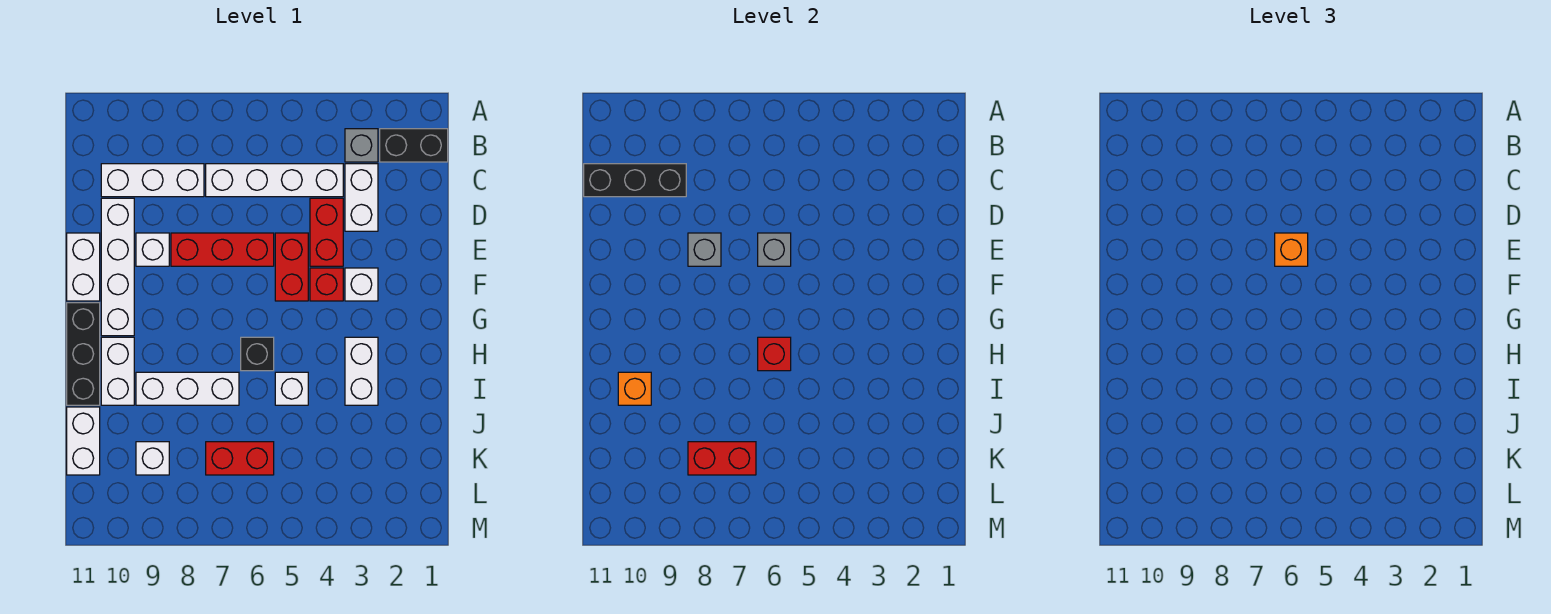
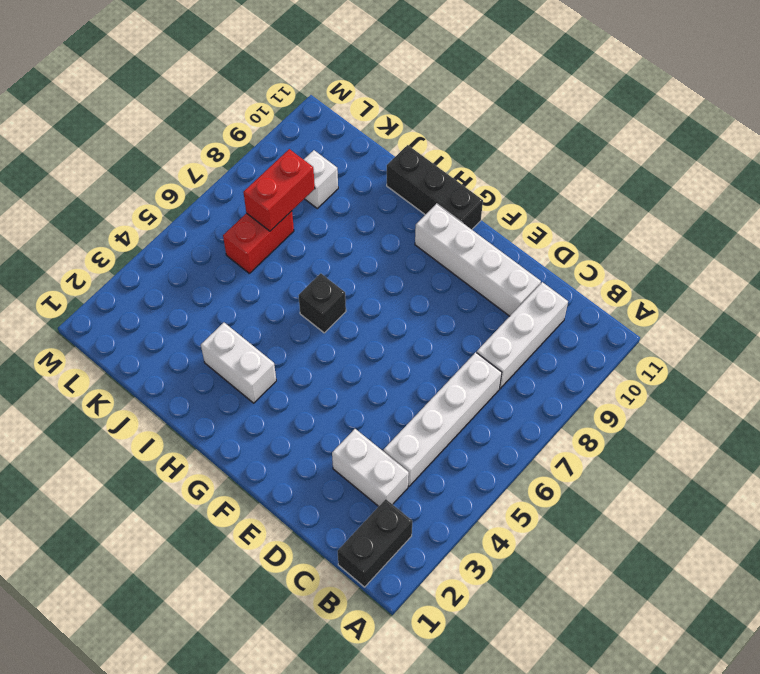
none -> grey brick B3 level 1
none -> red brick D4:E4 level 1
none -> red brick E5:F5 level 1

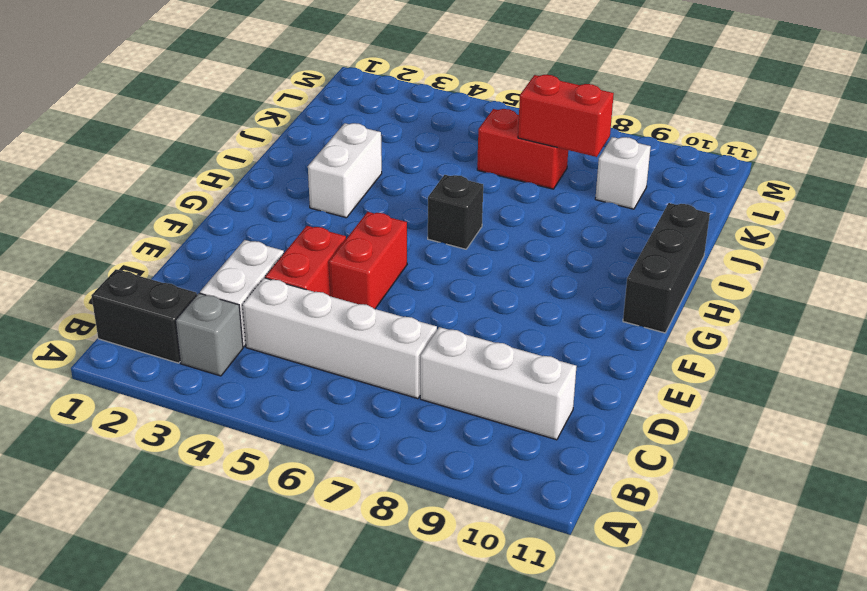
none -> white brick D10:G10 level 1
none -> red brick E6:E8 level 1
none -> white brick E9 level 1

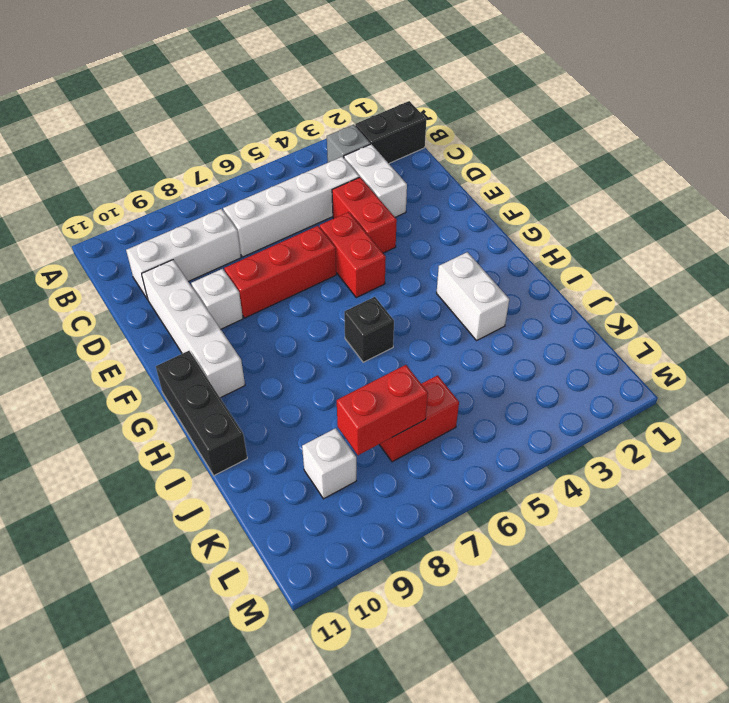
none -> white brick E11:F11 level 1
none -> white brick F3 level 1
none -> red brick F4 level 1

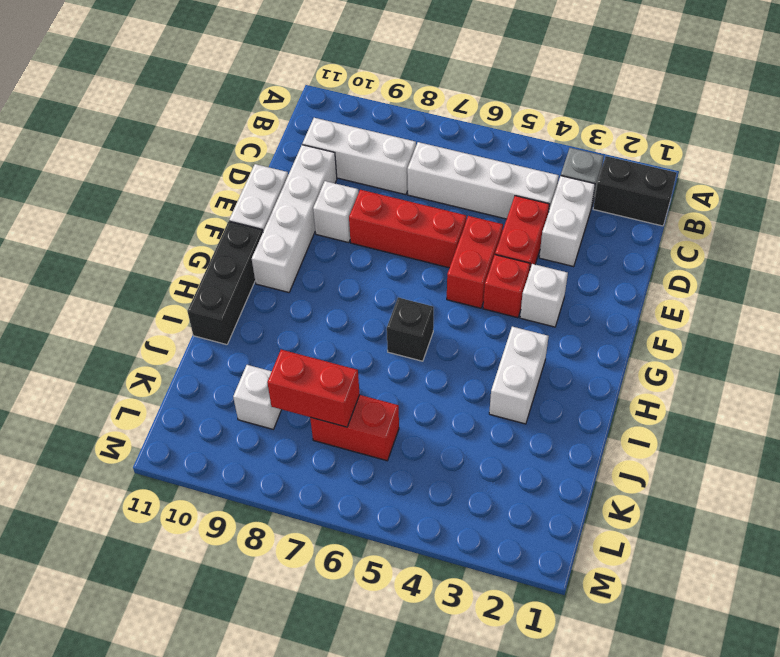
none -> white brick H10:I10 level 1
none -> white brick I5 level 1
none -> white brick I7:I9 level 1

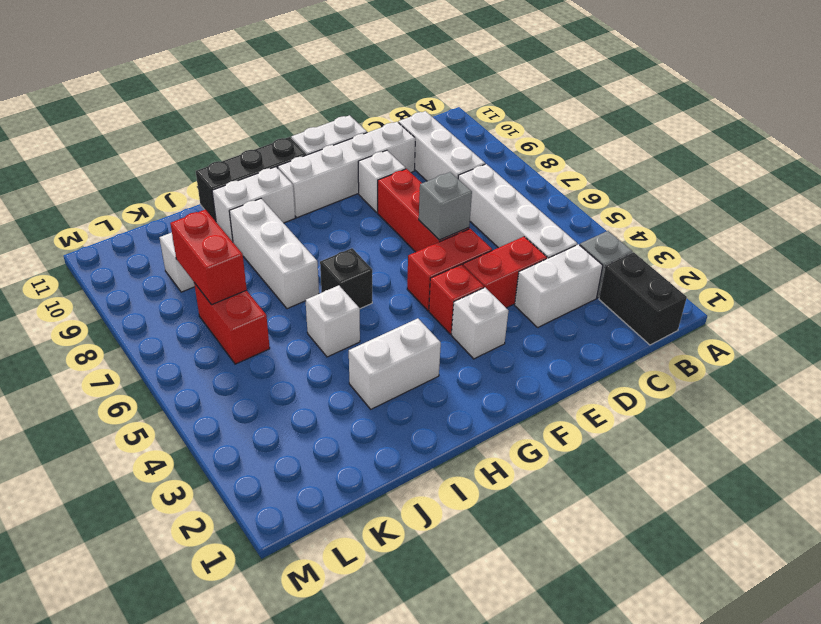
none -> white brick J11:K11 level 1
none -> black brick C9:C11 level 2
none -> grey brick E8 level 2

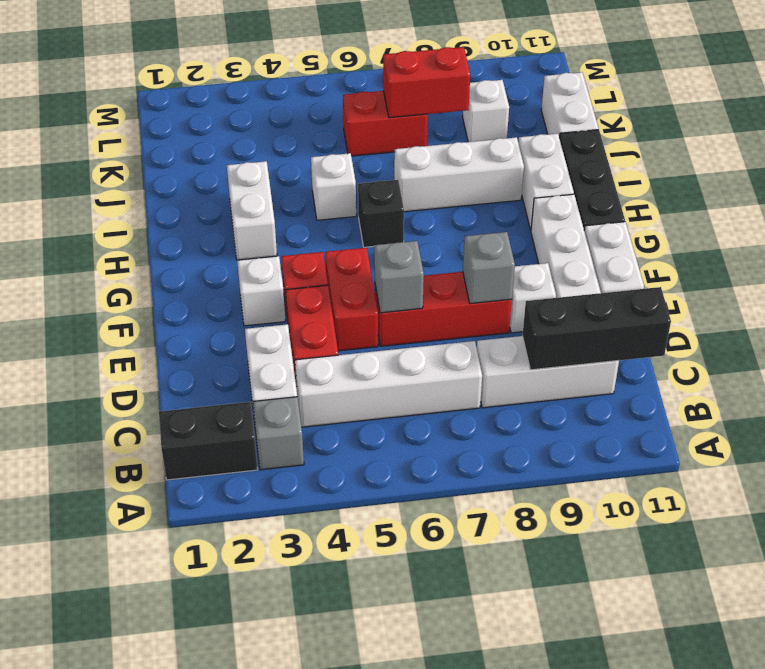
none -> red brick H6 level 2
none -> orange brick I10 level 2
none -> orange brick E6 level 3

